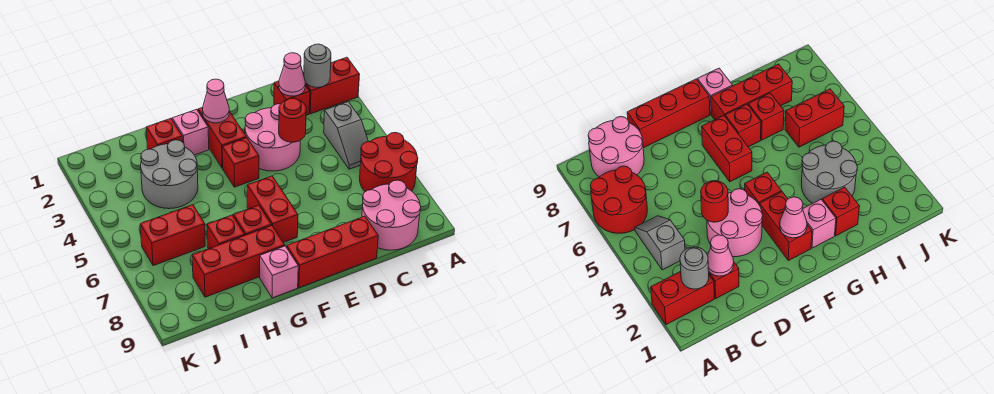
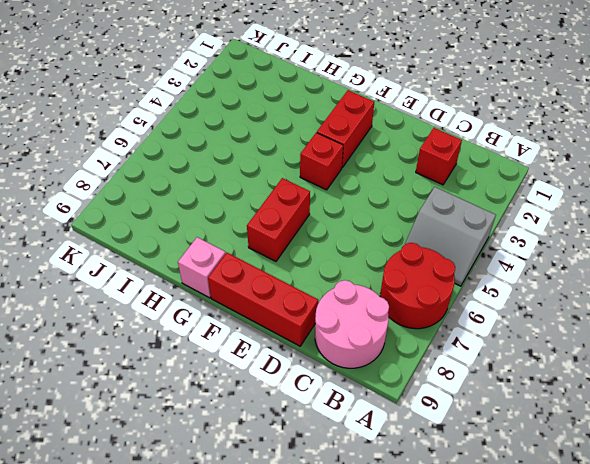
grey slope A4:B5 level 1 top 4 -> grey slope B4:B5 level 1 top 4
none -> red brick A2:B2 level 1
none -> pink round brick D3:E4 level 1
none -> pink brick G2 level 1

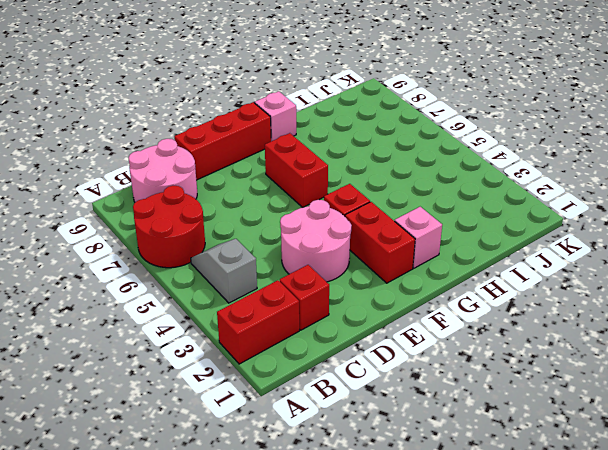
none -> red brick G7 level 1
none -> red brick G8:I8 level 1
none -> red brick H2 level 1

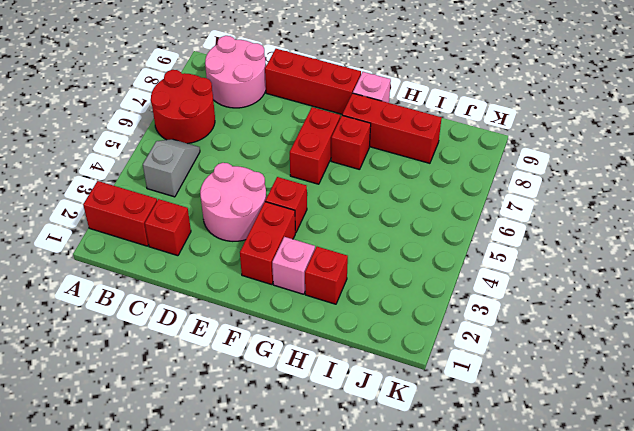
none -> grey round brick H3:I4 level 1
none -> red brick H7 level 1
none -> red brick I6:J6 level 1

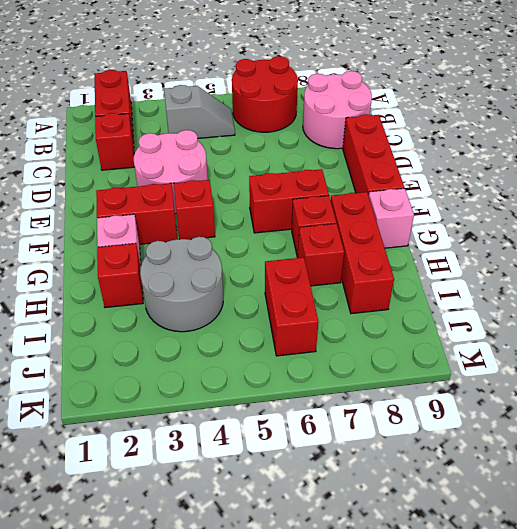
none -> grey round brick B2 level 2
none -> pink cone C2 level 2
none -> red round brick D4 level 2

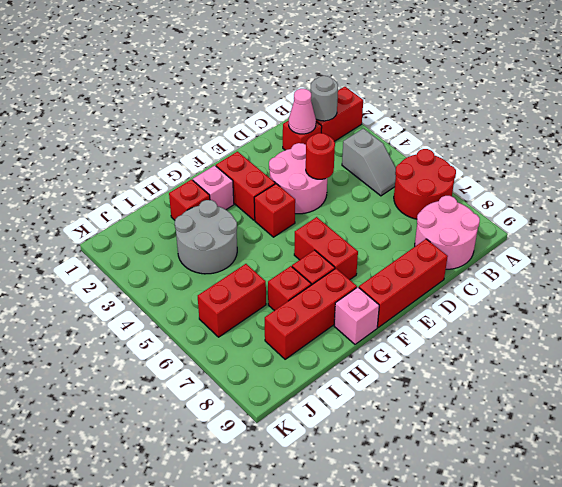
none -> pink cone F2 level 2

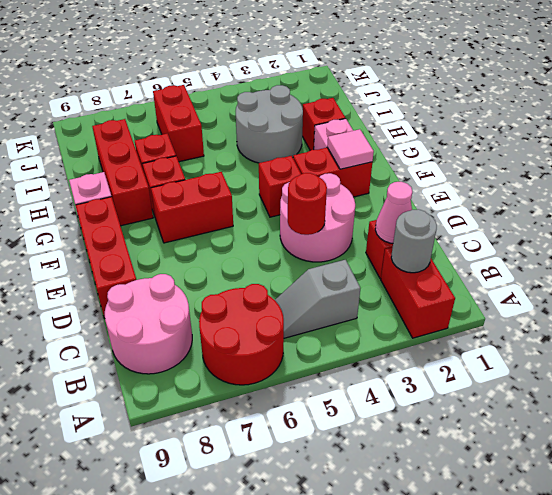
pink tile F2 level 2 -> pink cone F2 level 2

